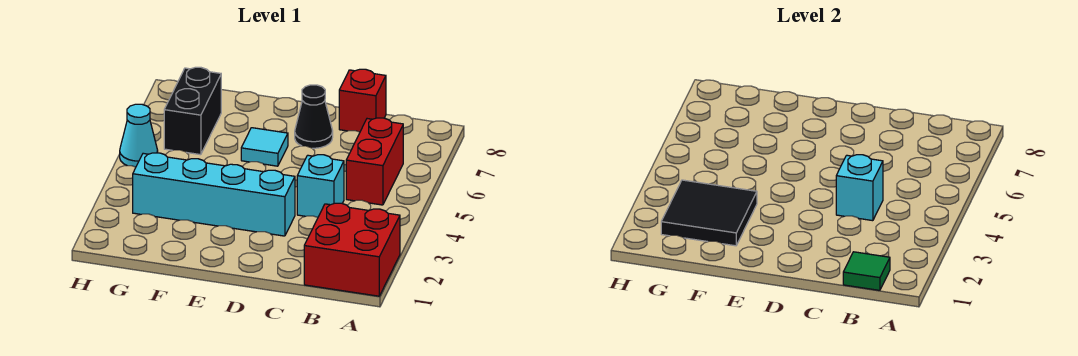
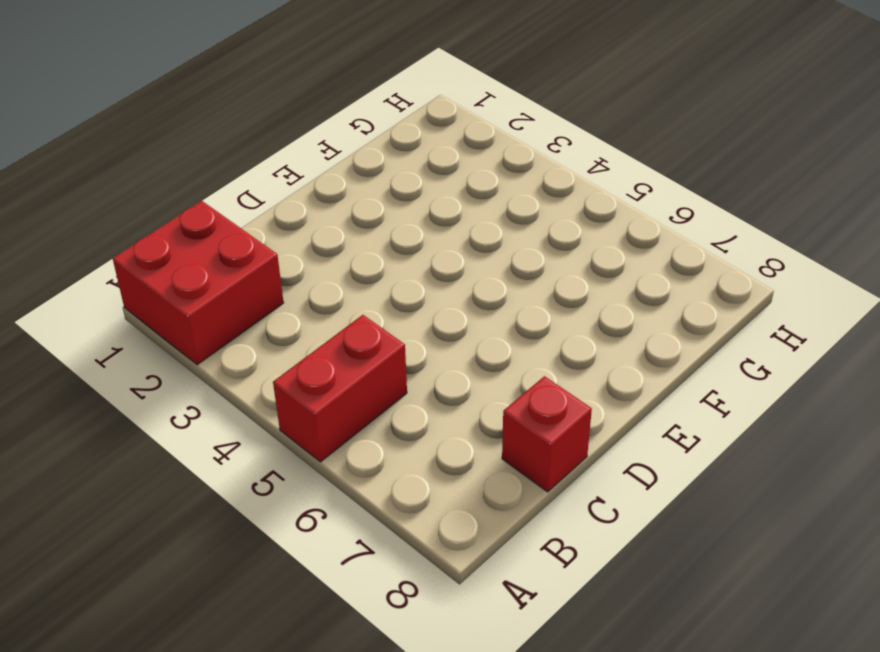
red brick A5:B5 level 1 -> red brick B5:B6 level 1
none -> cyan brick C4 level 1
none -> cyan brick D3:G3 level 1
none -> black cone D7 level 1

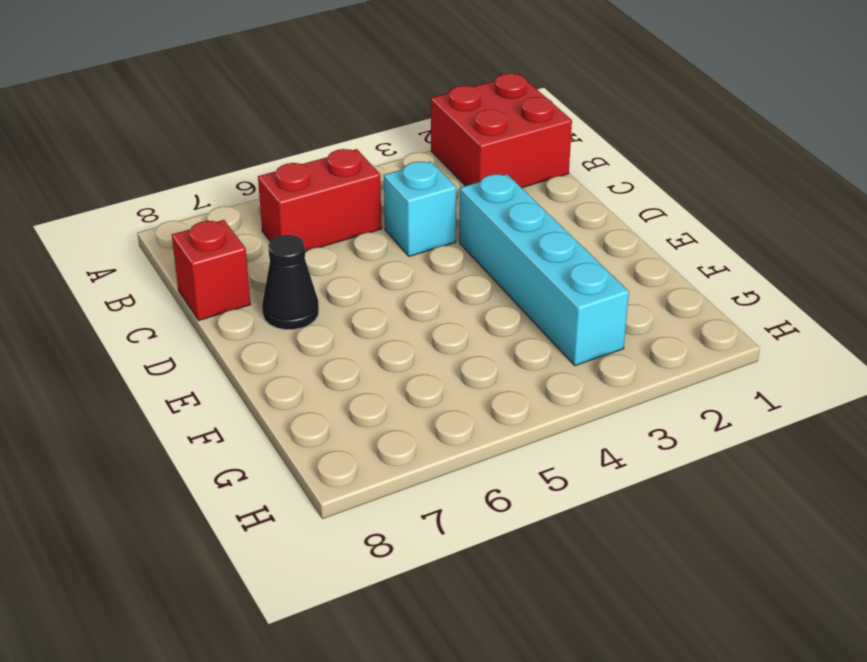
none -> cyan tile E6 level 1
none -> black brick G6:G7 level 1
none -> cyan cone H5 level 1

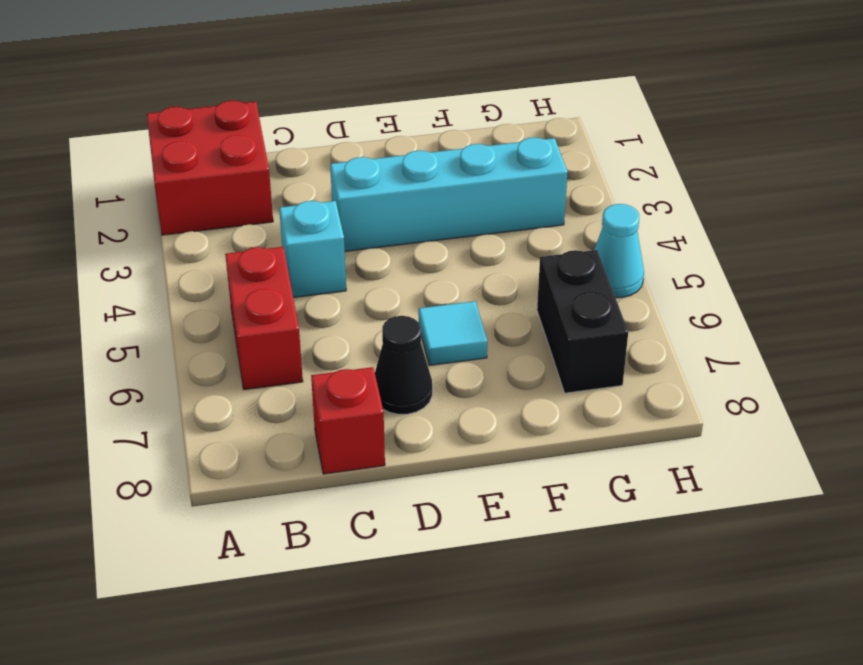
none -> green tile B1 level 2
none -> cyan brick C4 level 2
none -> black tile F2:G3 level 2

